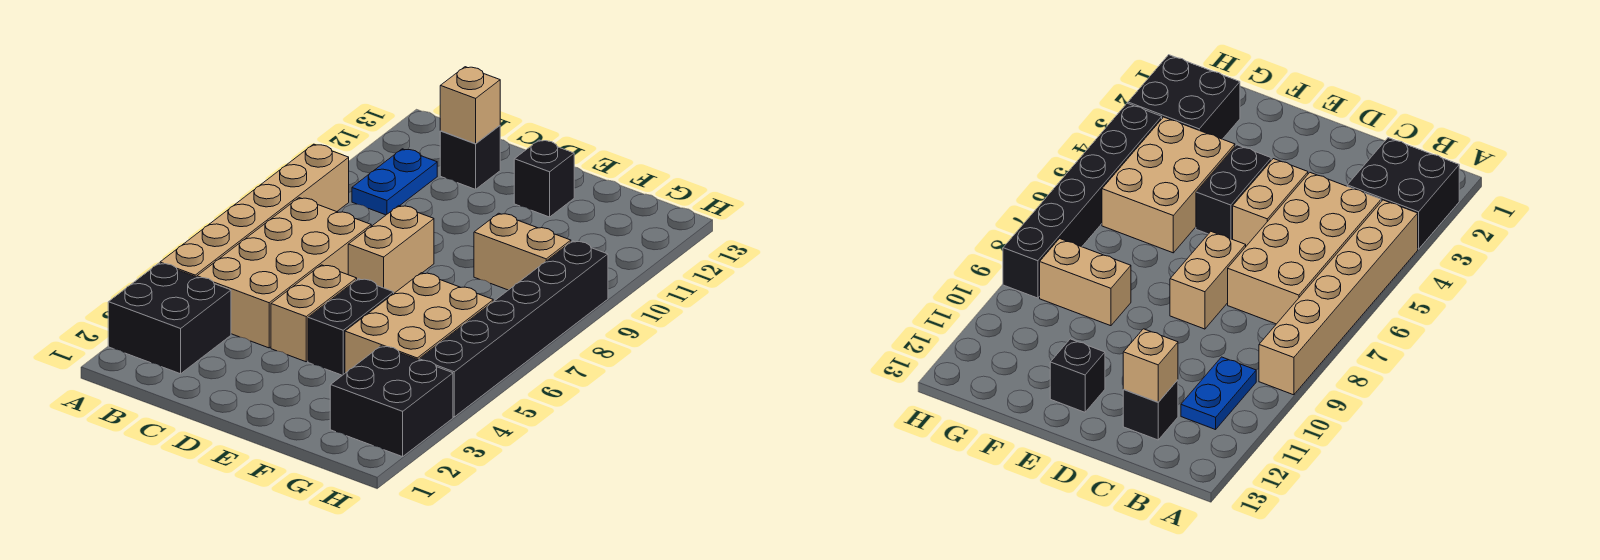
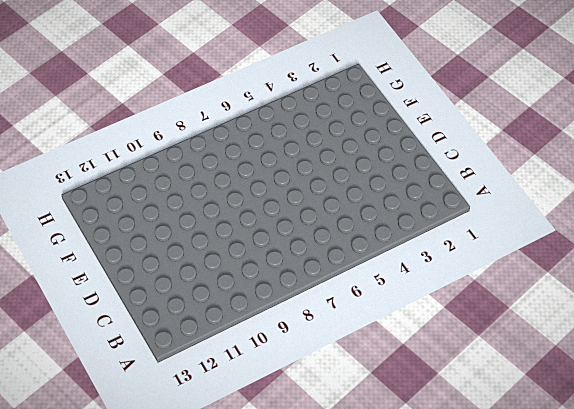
none -> black brick A2:B3 level 1
none -> tan brick A4:A9 level 1
none -> tan brick B4:C7 level 1

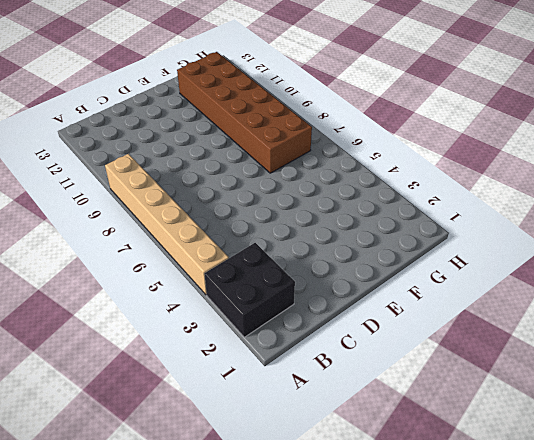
brown brick F7:G12 level 1 -> tan brick F9:G9 level 1
none -> tan brick B4:C7 level 1
none -> blue plate B10:B11 level 1
none -> black brick C12 level 1

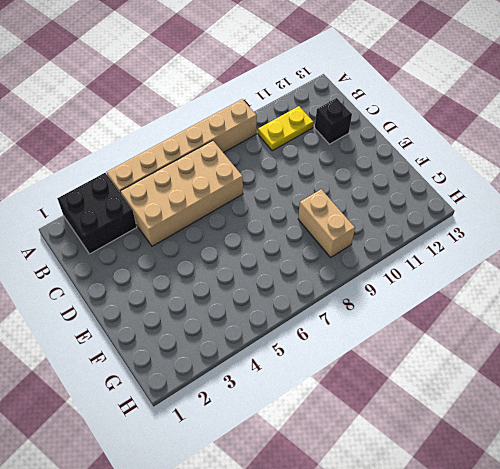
yellow plate B10:B11 level 1 -> blue plate B10:B11 level 1
none -> tan brick D4:D5 level 1
none -> tan brick D7:D8 level 1
none -> black brick E4:E5 level 1

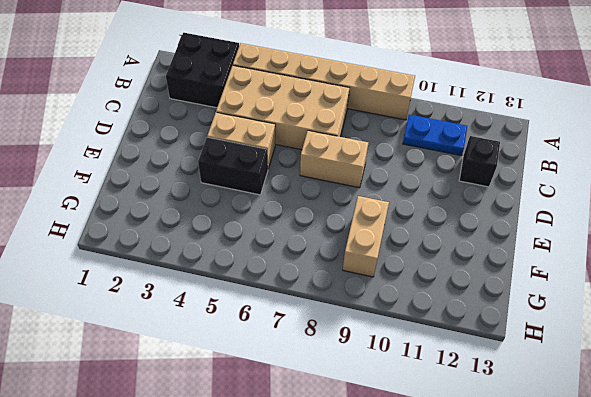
none -> black brick E12 level 1
none -> tan brick F4:G6 level 1
none -> black brick G2:H3 level 1

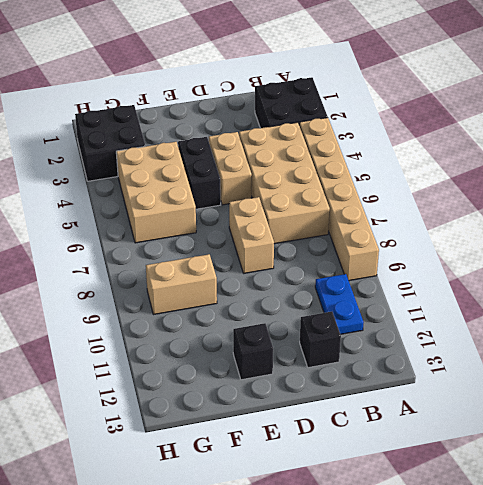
none -> black brick H4:H9 level 1
none -> tan brick C12 level 2

